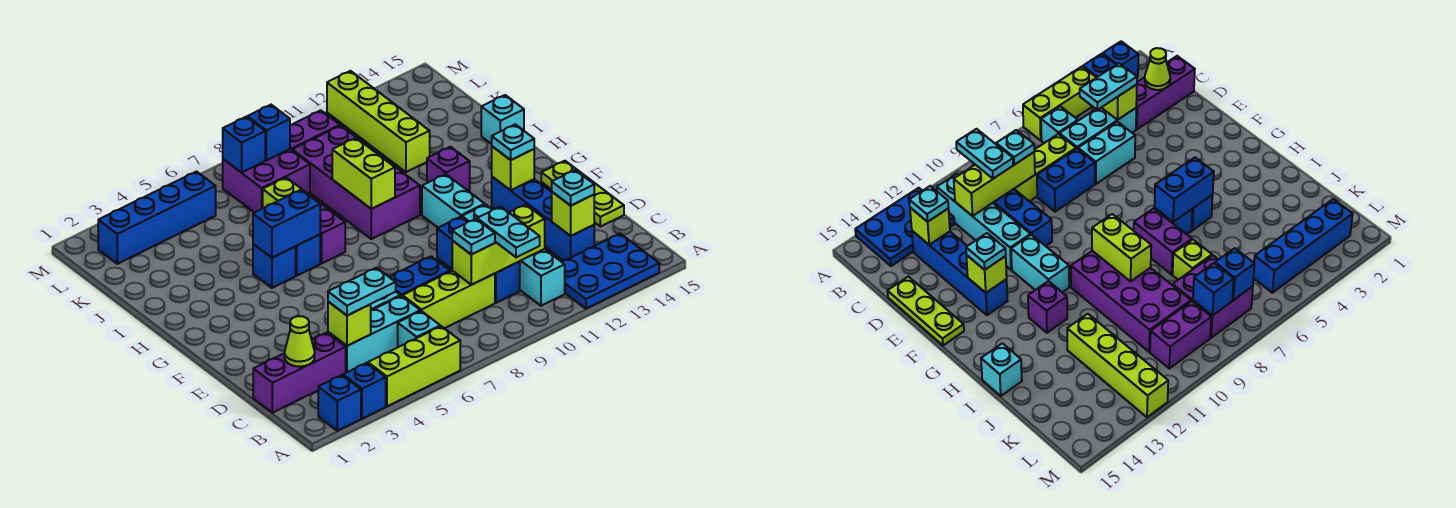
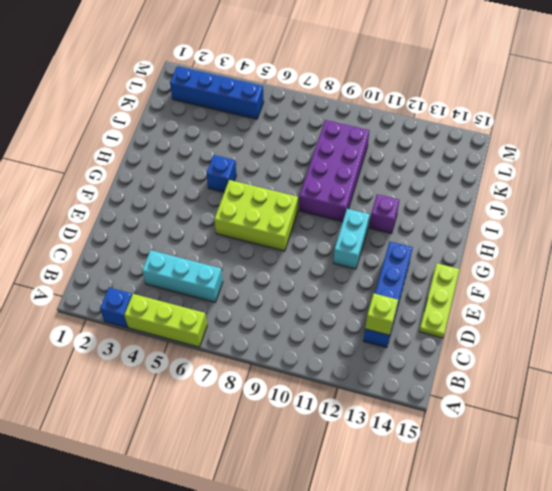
lime brick F6:G8 level 1 -> none
none -> blue brick A2 level 1
none -> blue plate A12:B14 level 1
none -> cyan brick B6 level 1
none -> cyan brick B11:E11 level 1

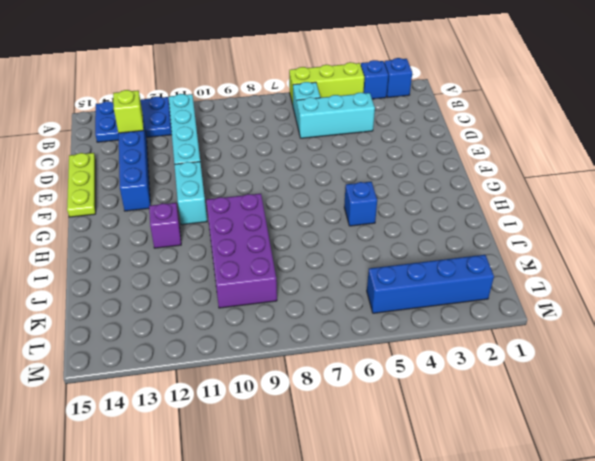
none -> purple brick C1:C3 level 1
none -> lime brick C7:C9 level 1
none -> blue brick C10:E10 level 1
none -> cyan brick D5:D6 level 1

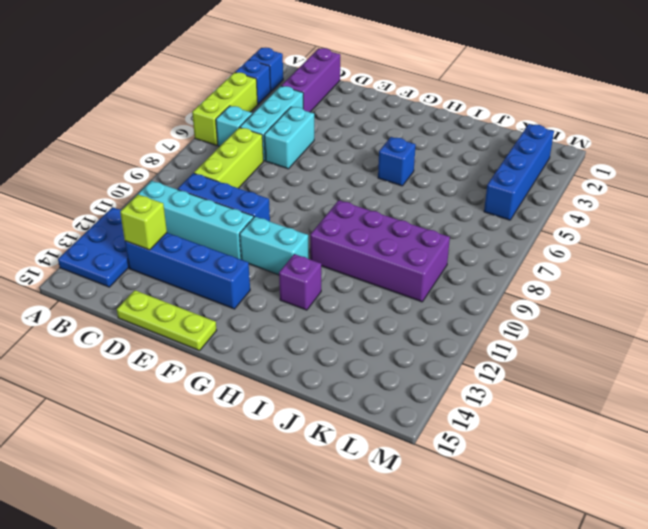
none -> blue brick D7:D8 level 1
none -> blue brick H6 level 1
none -> purple brick H7:I7 level 1
none -> cyan brick I15 level 1

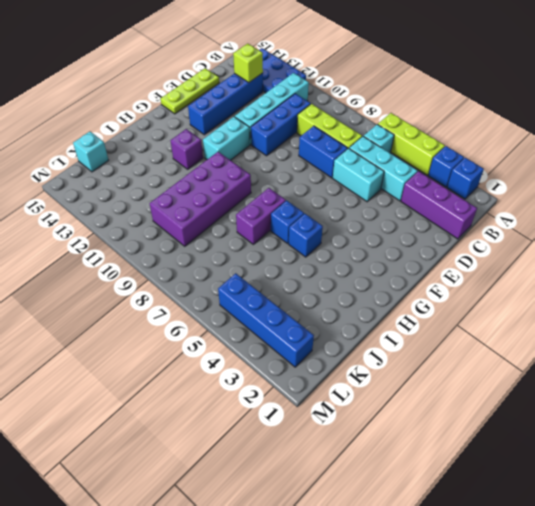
cyan brick K15 level 1 -> cyan brick I15 level 1
none -> lime brick J7 level 1
none -> lime brick J12:M12 level 1
none -> purple brick K7:L8 level 1
none -> purple brick L9:L10 level 1

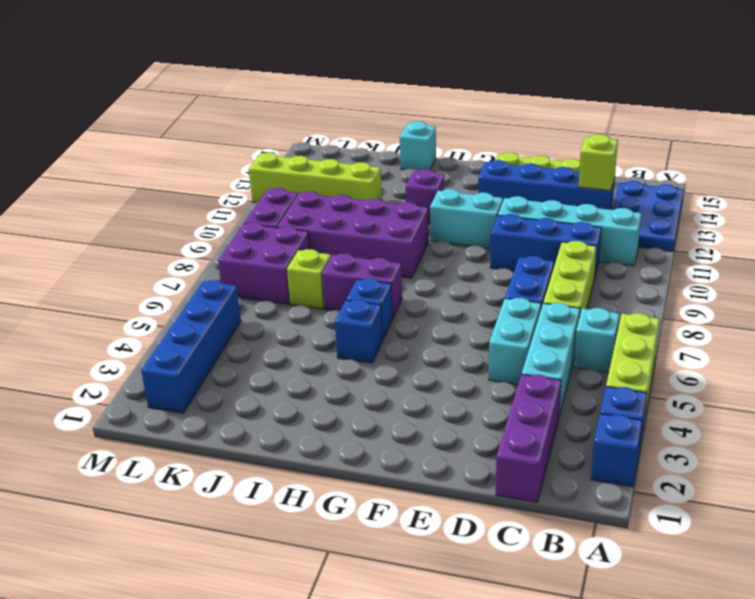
none -> lime cone C2 level 2
none -> lime brick C4 level 2
none -> lime brick C9:C11 level 2
none -> lime brick F13 level 2

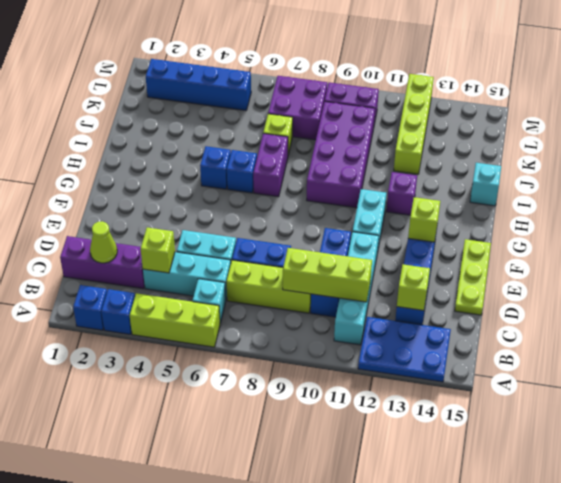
none -> blue brick H5:H6 level 2
none -> lime brick H9:I9 level 2
none -> blue brick L7 level 2
none -> blue brick L8 level 2

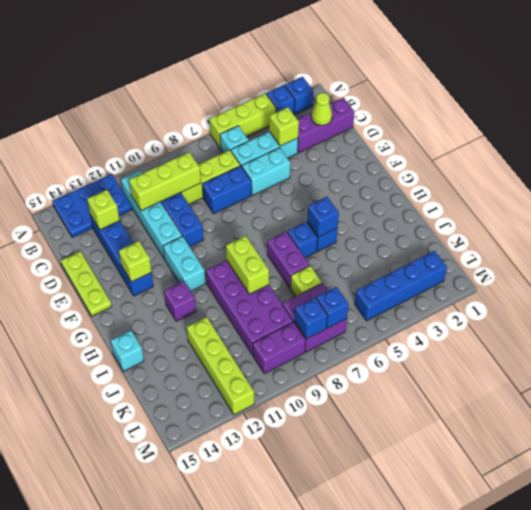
blue brick H5 level 2 -> blue brick H5:H6 level 2
none -> cyan plate B10:C10 level 3
none -> cyan plate C4:C5 level 3
none -> cyan plate C9 level 3
none -> cyan plate C13 level 3

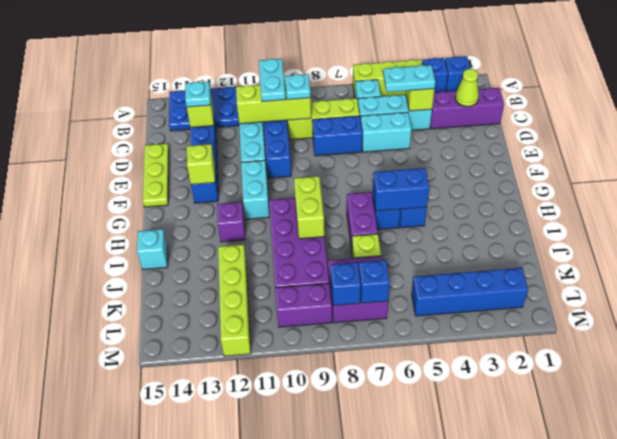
none -> cyan plate F13 level 3

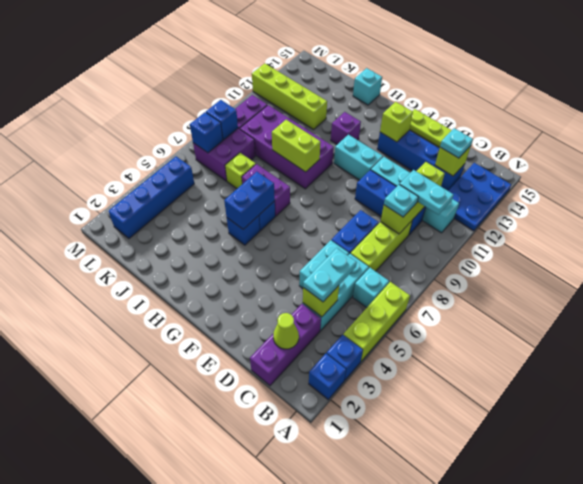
none -> cyan plate F13 level 3

